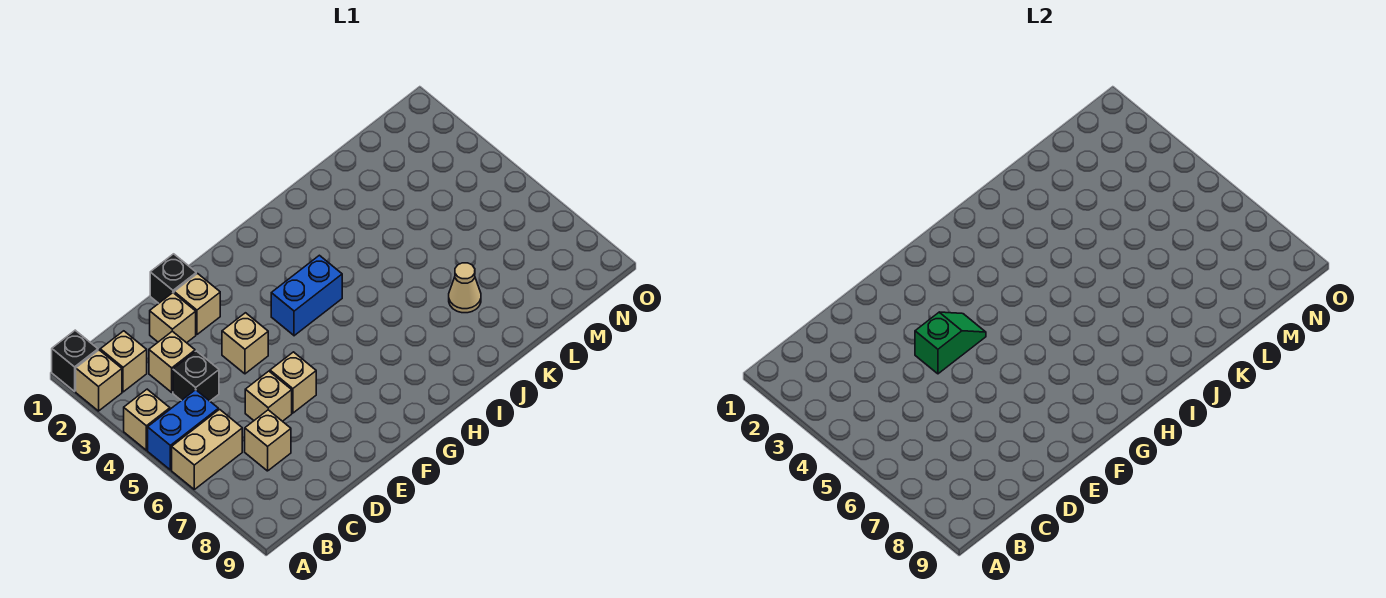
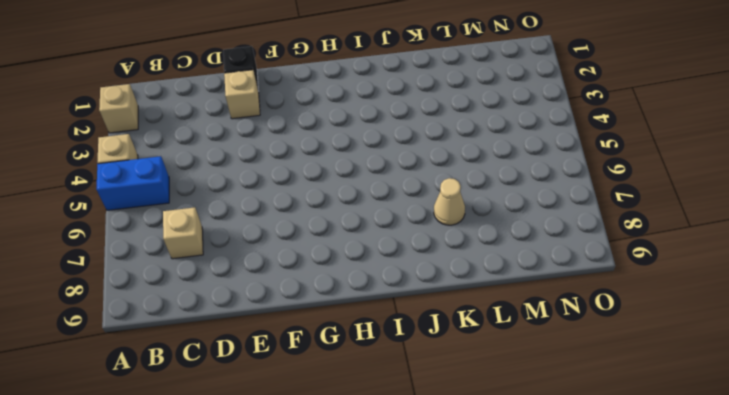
none -> black brick A1 level 1
none -> tan brick A6:B6 level 1
none -> tan brick B2 level 1

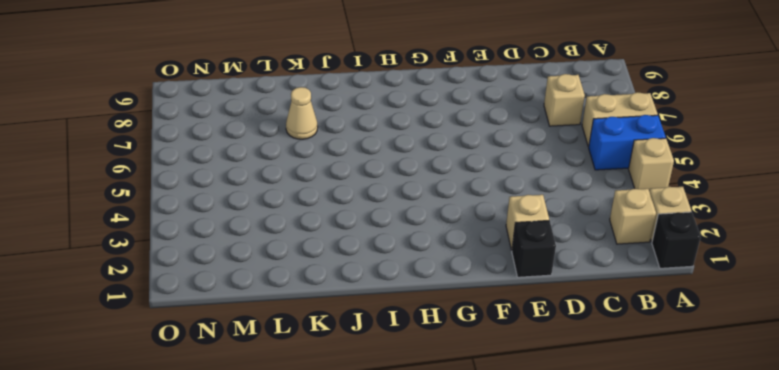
none -> tan brick C3 level 1
none -> black brick C4 level 1
none -> tan brick D2 level 1

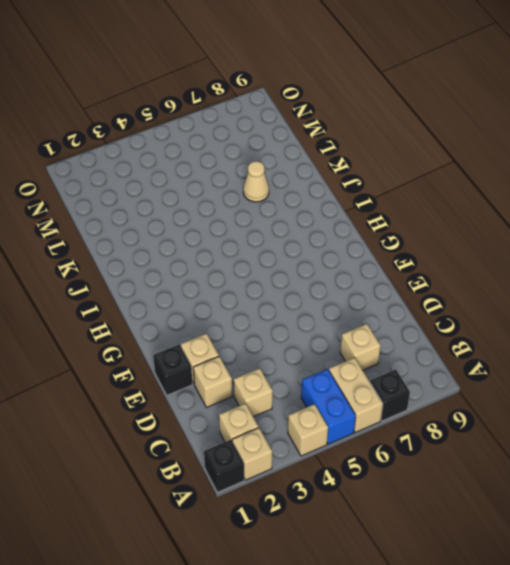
black brick A7 level 1 -> black brick C4 level 1
none -> tan brick D6 level 1
none -> tan brick E4 level 1
none -> tan brick E6 level 1

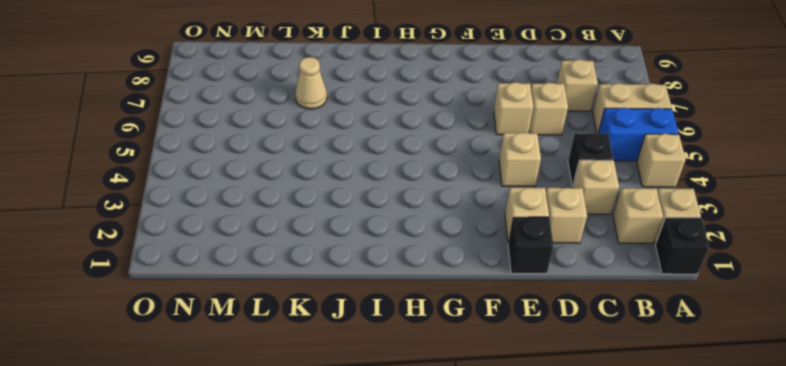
none -> blue brick G4:H4 level 1
none -> green slope E4:F4 level 2 top E

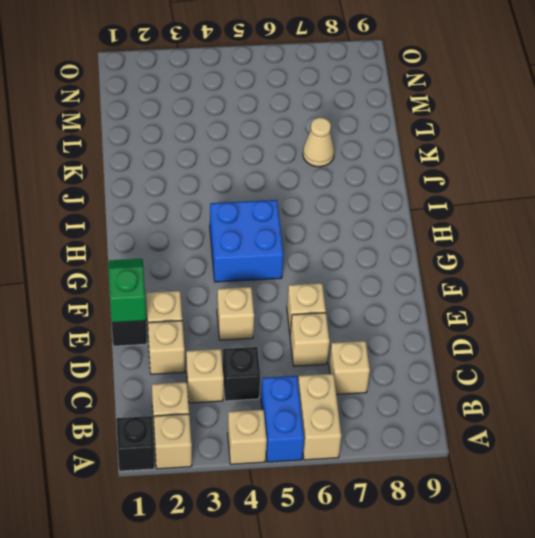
green slope E1:F1 level 2 top E -> green slope E4:F4 level 2 top E
blue brick G4:H5 level 1 -> blue brick G4:H4 level 1

